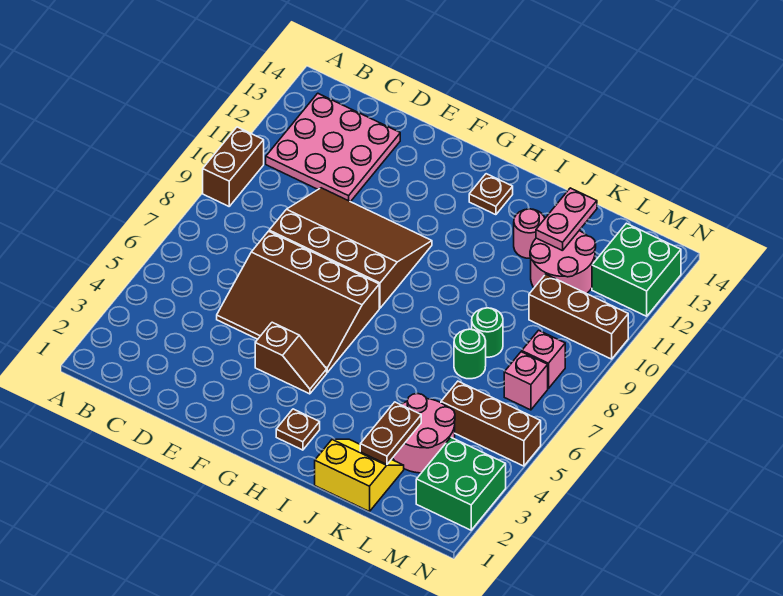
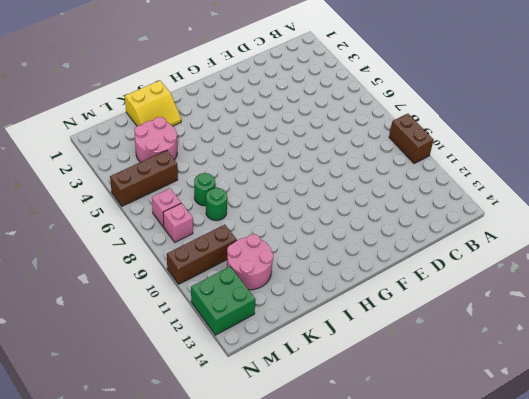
none -> pink plate B11:D13 level 1
none -> brown slope D5:G7 level 1 top 7
none -> brown slope D8:G10 level 1 top 8

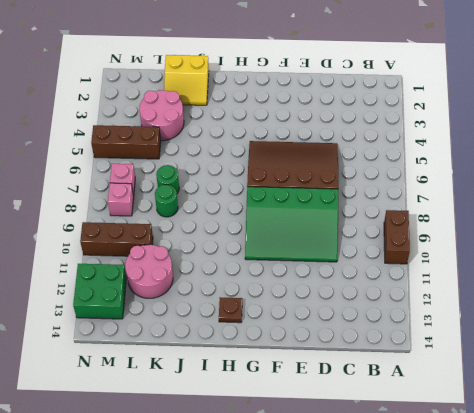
green slope D8:G10 level 1 top 8 -> brown slope D8:G10 level 1 top 8
none -> pink plate B11:D13 level 1
none -> brown slope F4:G4 level 1 top F
none -> brown plate H2 level 1

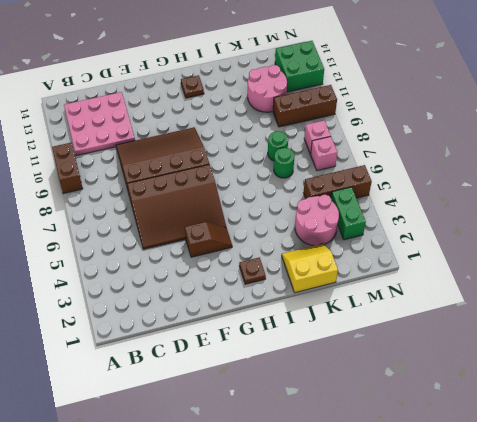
green brick M3:M4 level 1 -> green brick M2:N3 level 1
none -> pink round brick J12 level 1
none -> brown plate K2:K3 level 2
none -> pink plate K12:K13 level 2

